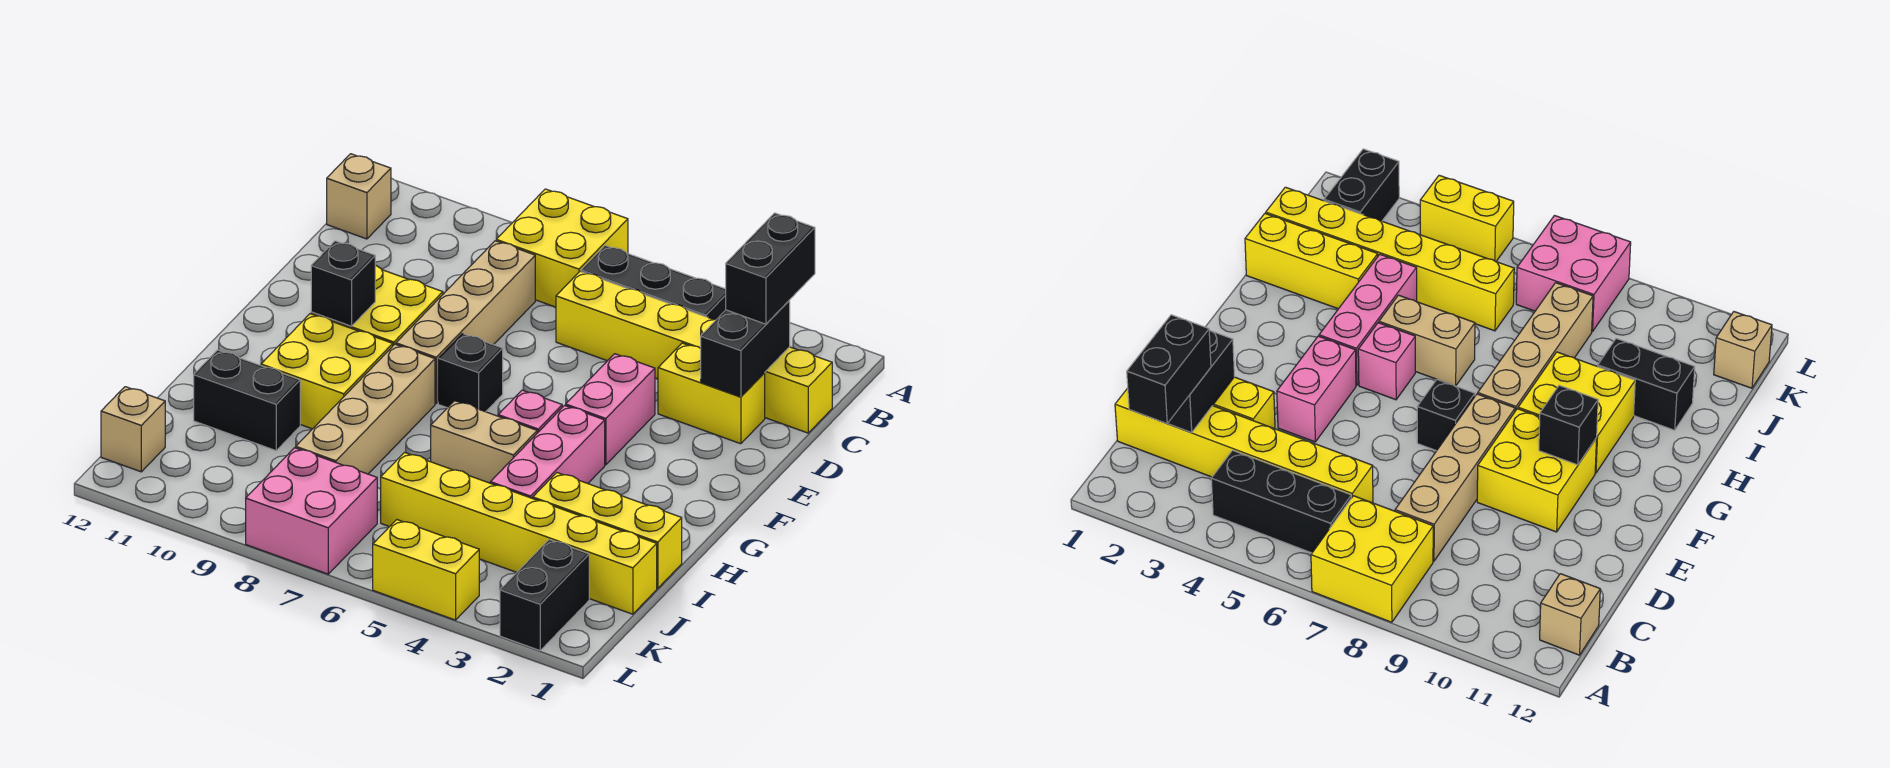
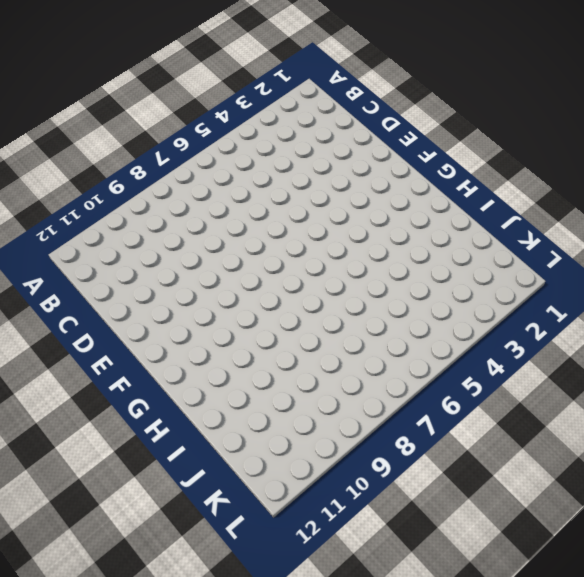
none -> yellow brick A7:B8 level 1
none -> black brick B4:B6 level 1
none -> tan brick B12 level 1

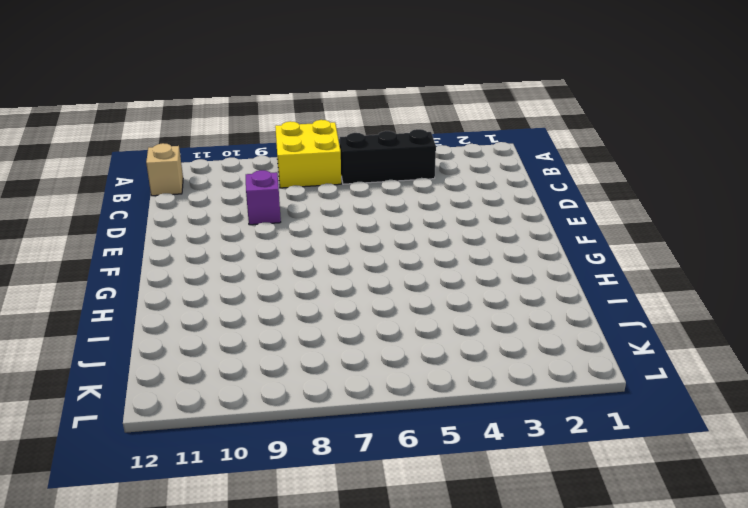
purple brick D9 level 1 -> none
none -> yellow brick C1:C6 level 1
none -> tan brick C8:F8 level 1
none -> yellow brick D2:D3 level 1

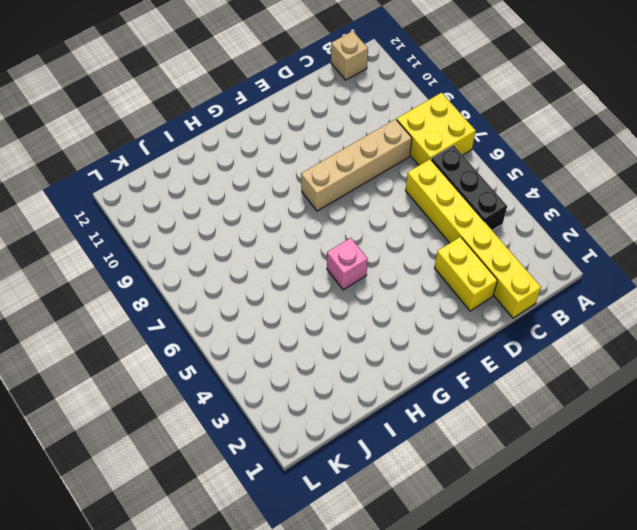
none -> pink brick E4:F4 level 1
none -> yellow brick E9:F10 level 1
none -> black brick F7 level 1

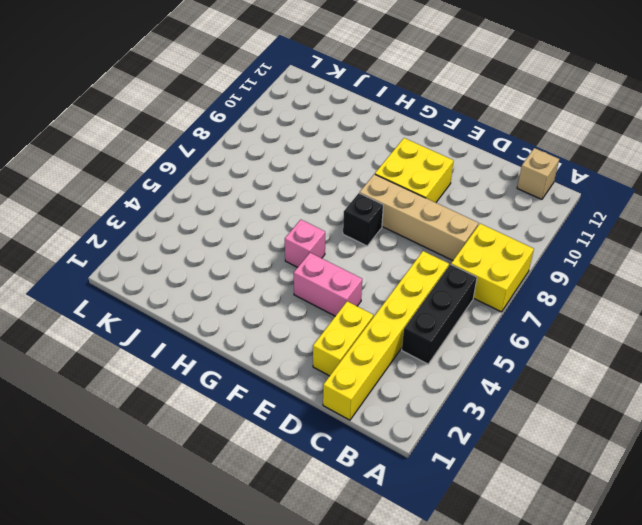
none -> pink brick G4:I4 level 1
none -> tan brick G8:J8 level 1
none -> yellow brick G9:H10 level 1

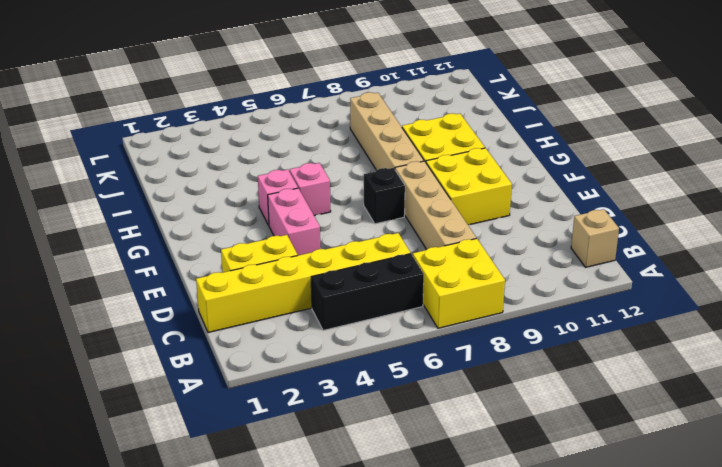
pink brick G4 level 1 -> pink brick G4:I4 level 1
none -> tan brick H5:H6 level 1
none -> yellow brick I1:I3 level 1
none -> black brick I10:I11 level 1

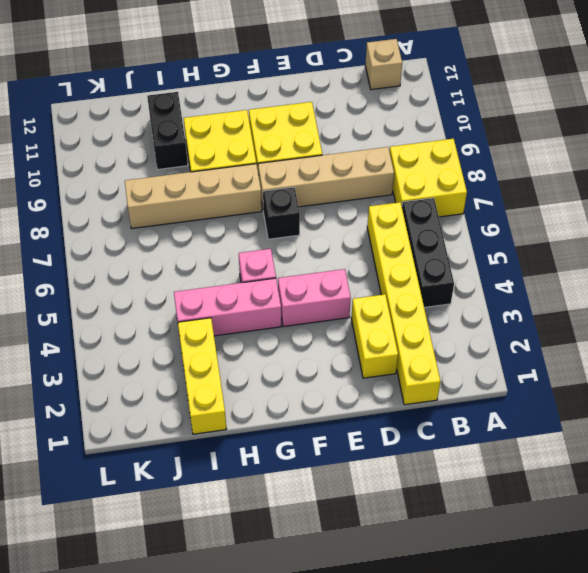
none -> tan brick H5:H6 level 1
none -> yellow brick J1:J6 level 1
none -> black brick K2:L2 level 1

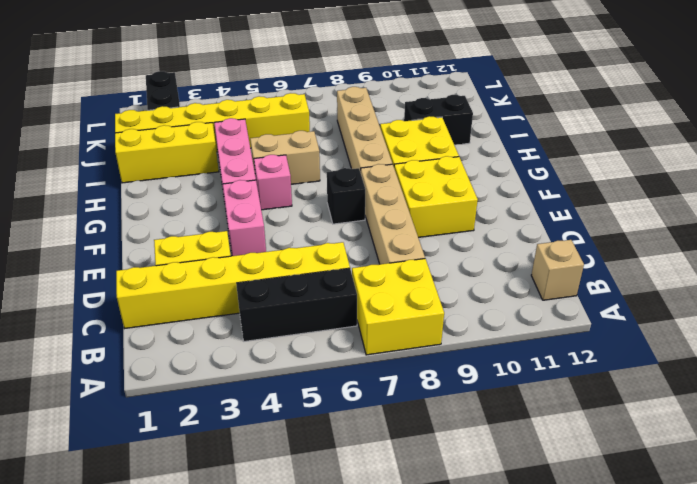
none -> pink brick K7:L8 level 1
none -> tan brick K12 level 1
none -> yellow brick L4:L5 level 1

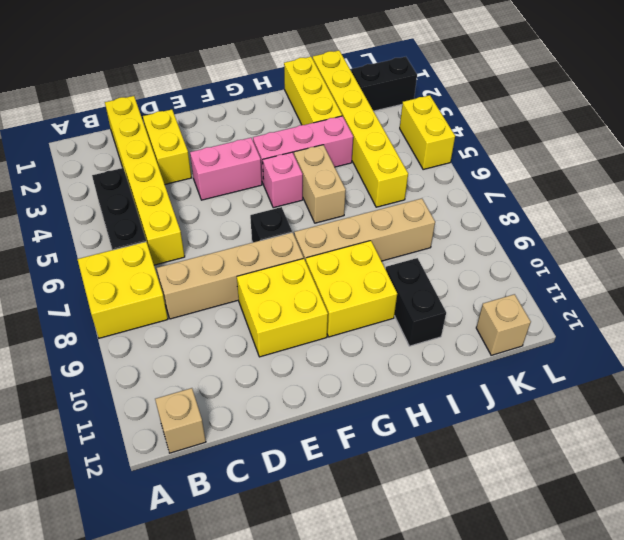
none -> pink brick K7:L8 level 1
none -> black brick C2:D2 level 2
none -> black brick F10 level 2

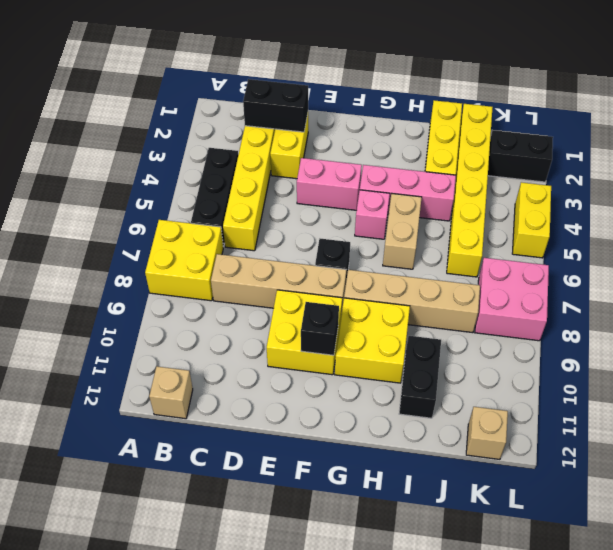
none -> black brick B2:C2 level 3

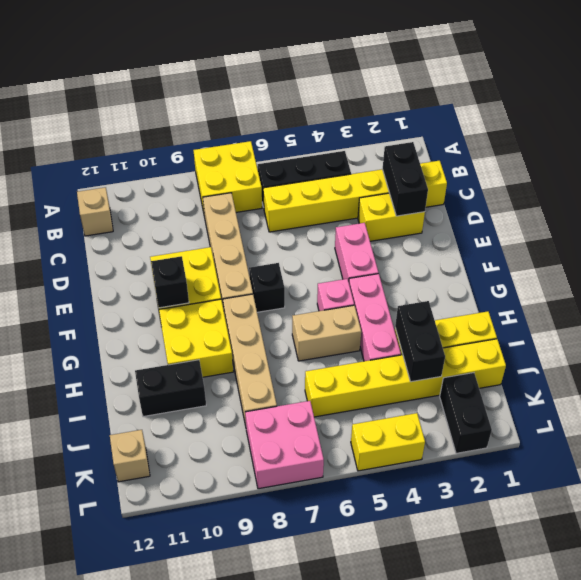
black brick I3:J3 level 2 -> black brick B2:C2 level 3

